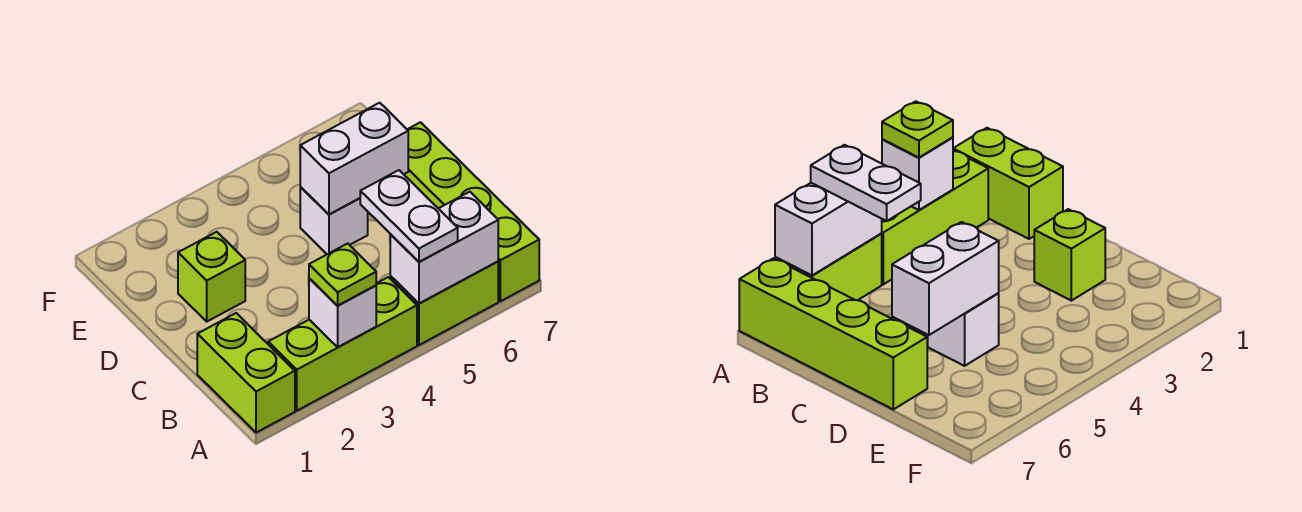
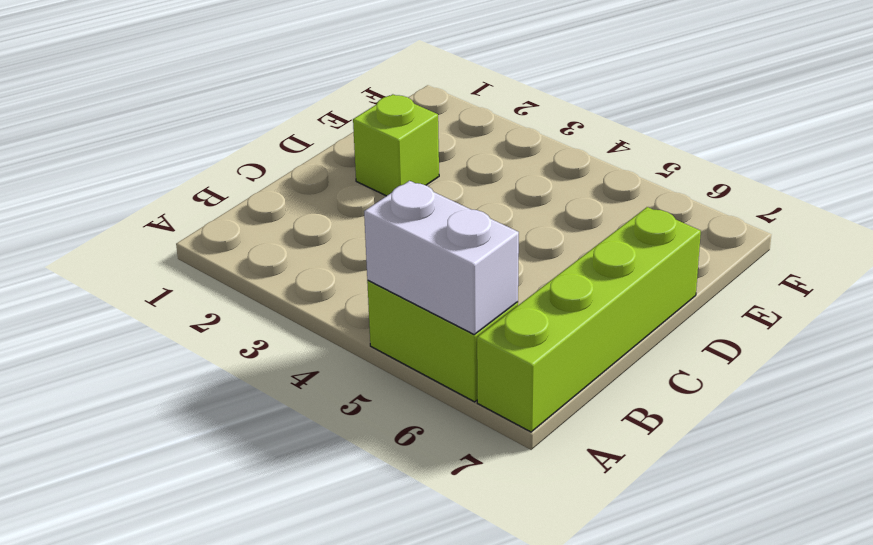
none -> lime brick A1:B1 level 1
none -> lime brick A2:A4 level 1

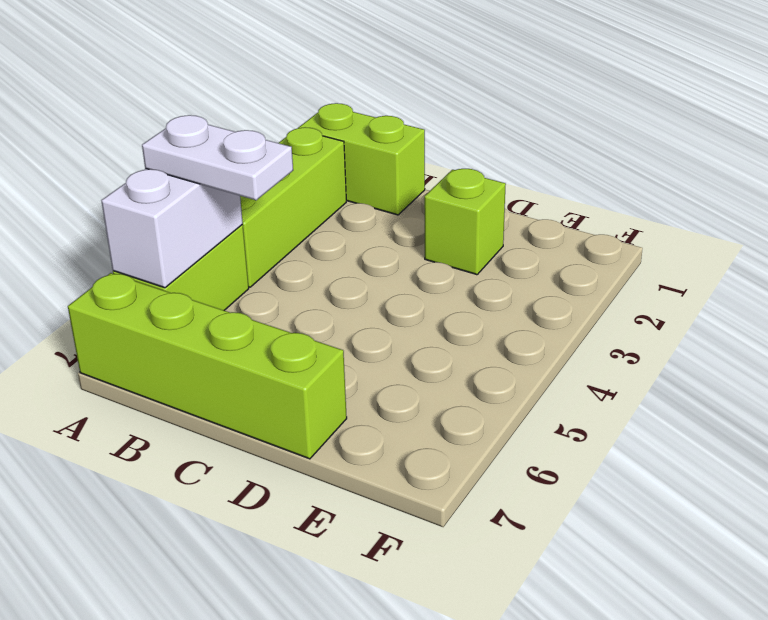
none -> white brick D5 level 1
none -> white brick A3 level 2

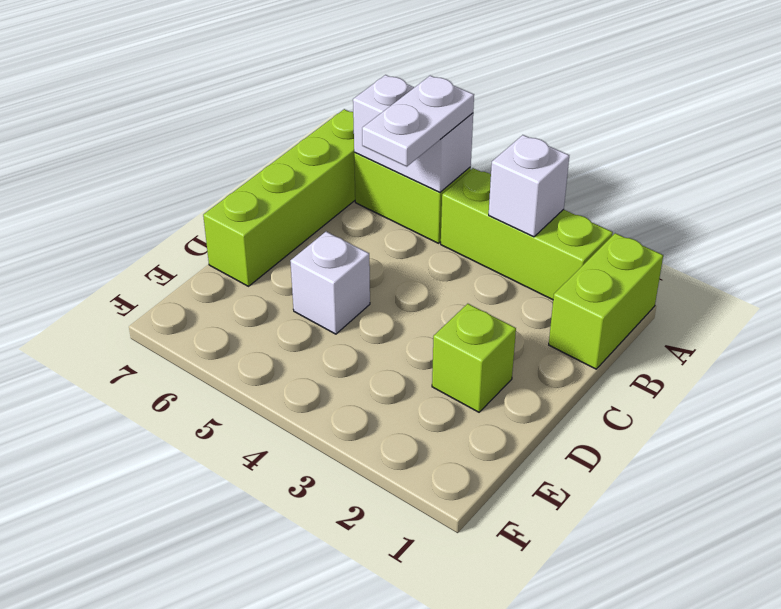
none -> white brick D5:D6 level 2
none -> lime plate A3 level 3

